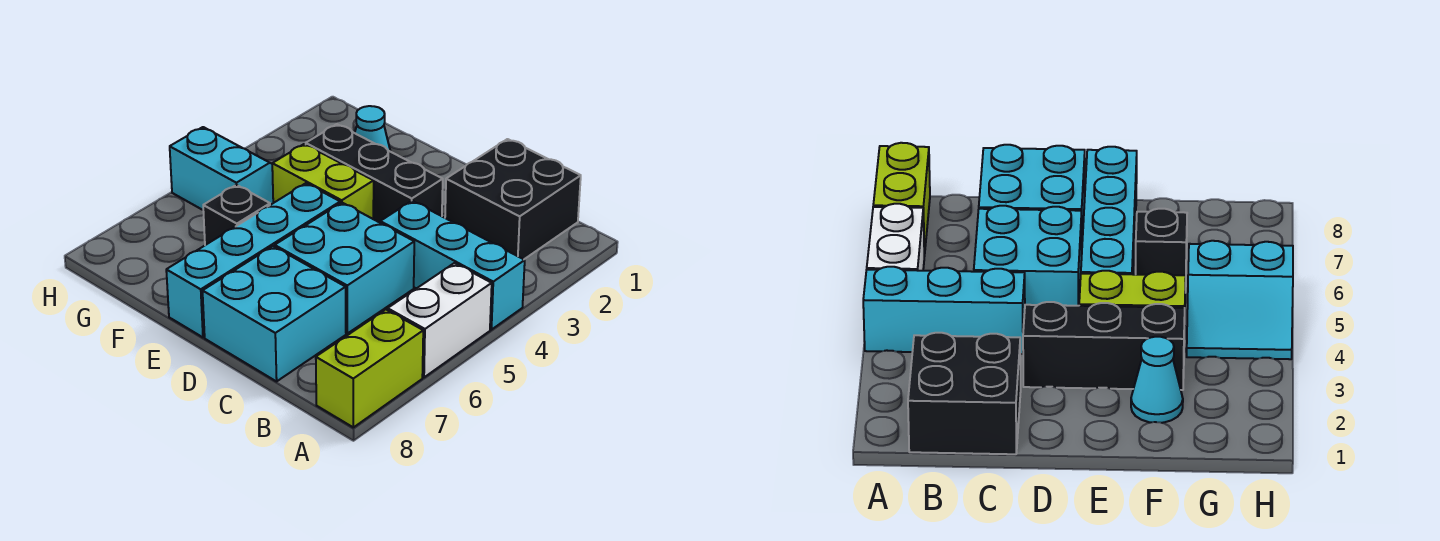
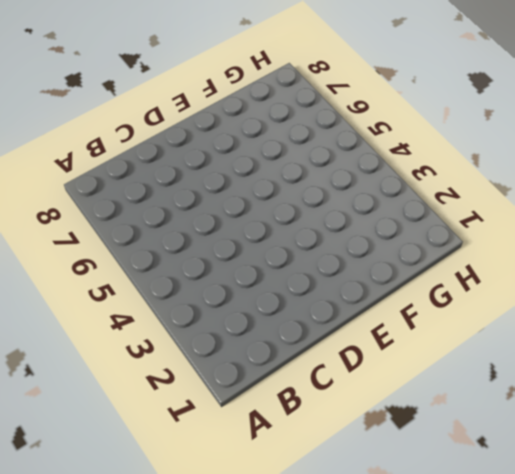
none -> cyan brick A4:C4 level 1
none -> white brick A5:A6 level 1
none -> lime brick A7:A8 level 1

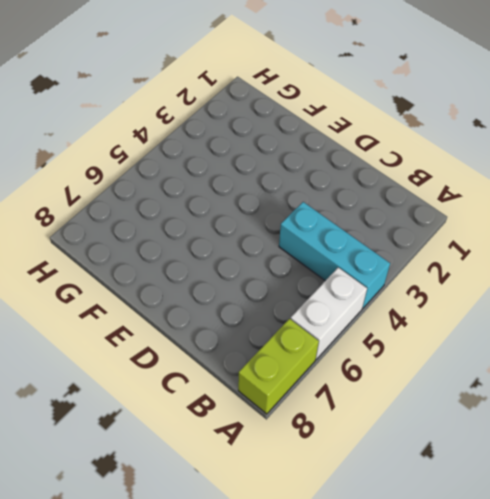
none -> black brick B1:C2 level 1
none -> cyan brick C5:D6 level 1
none -> cyan brick C7:D8 level 1

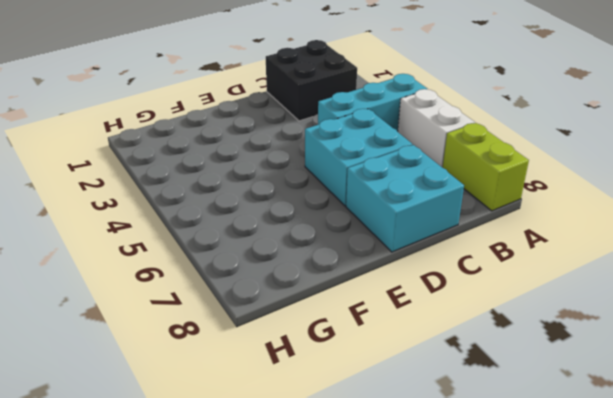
none -> black brick D3:F3 level 1
none -> lime brick E4:F4 level 1
none -> cyan brick E5:E8 level 1

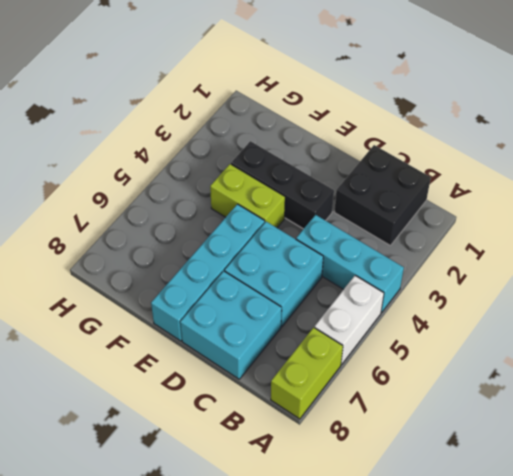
none -> cyan cone F2 level 1
none -> black brick F6 level 1
none -> cyan slope G4:H5 level 1 top 5

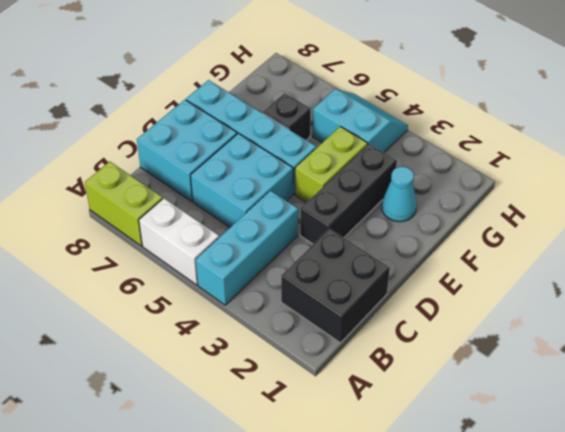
cyan slope G4:H5 level 1 top G -> cyan slope G4:H5 level 1 top 5

